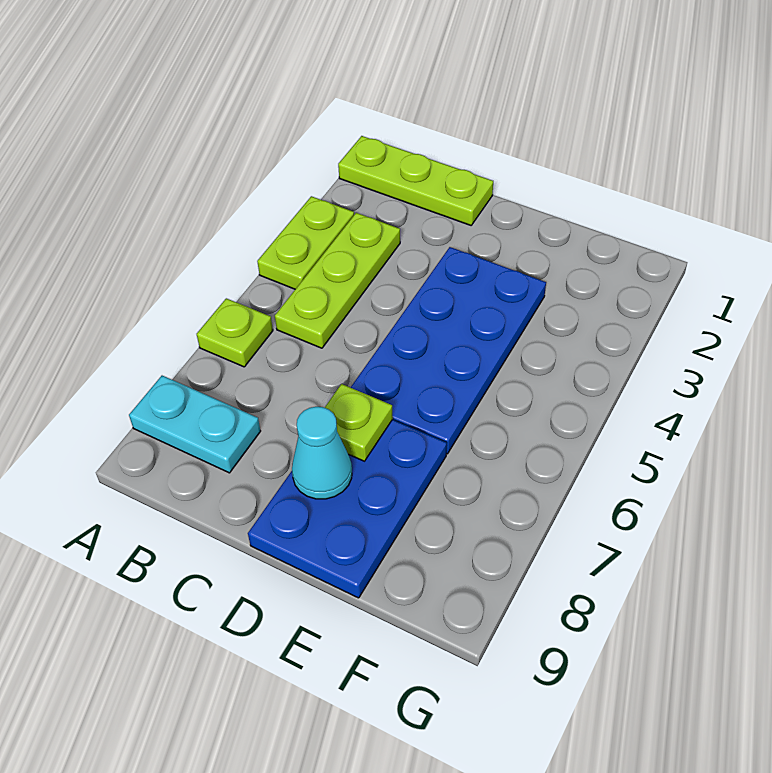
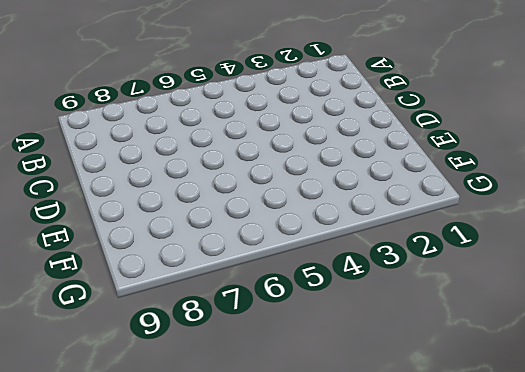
none -> lime plate A1:C1 level 1
none -> lime plate A3:A4 level 1

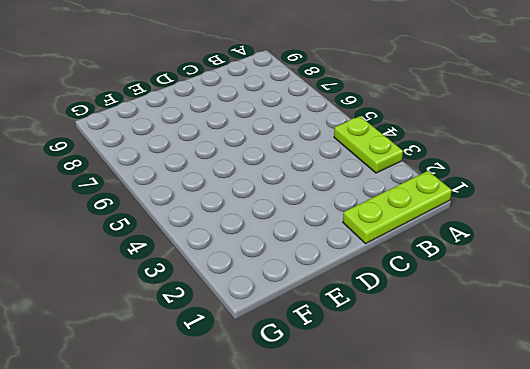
none -> lime plate A6 level 1
none -> cyan plate A8:B8 level 1

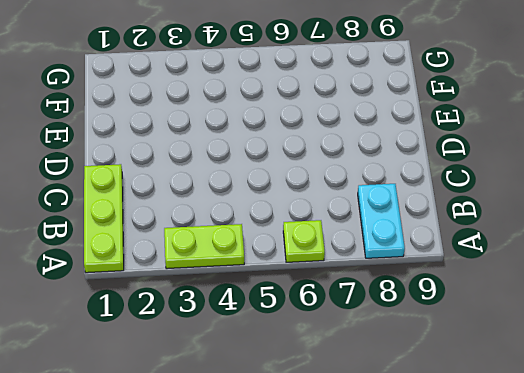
none -> lime plate B3:B5 level 1
none -> blue plate D3:E6 level 1

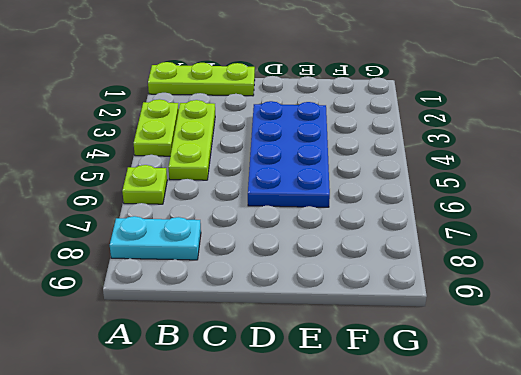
none -> blue plate D7:E9 level 1
none -> lime plate D7 level 2

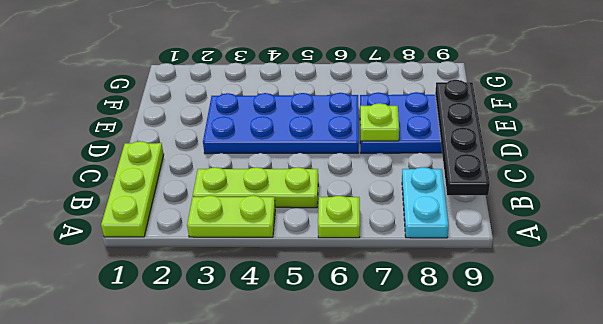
black plate B9:E9 level 2 -> none
none -> cyan cone D8 level 2

